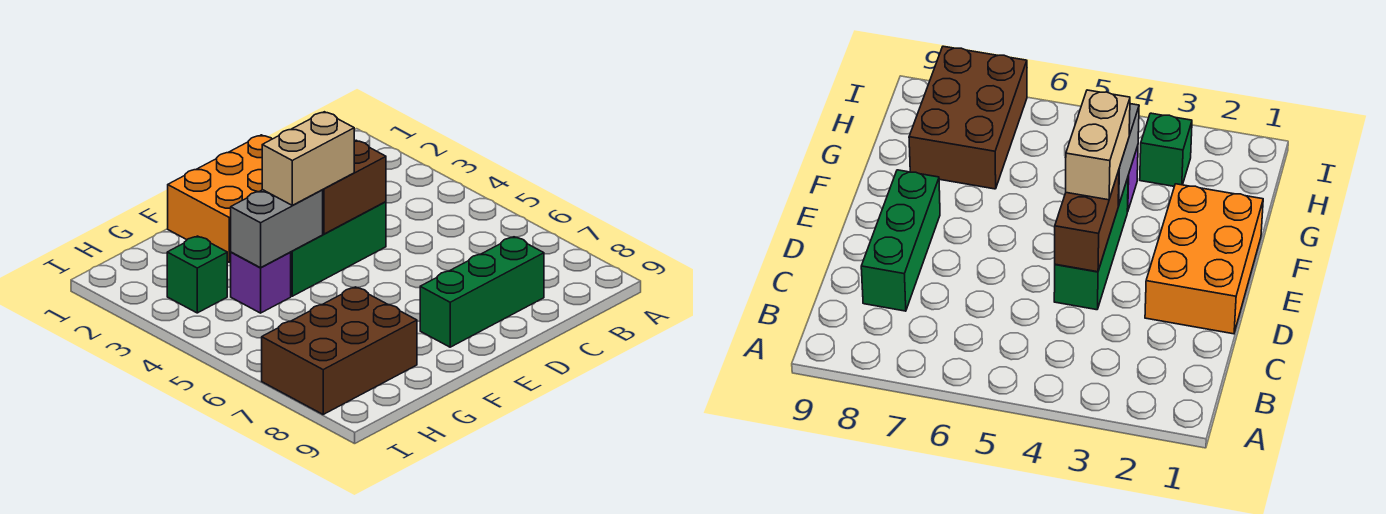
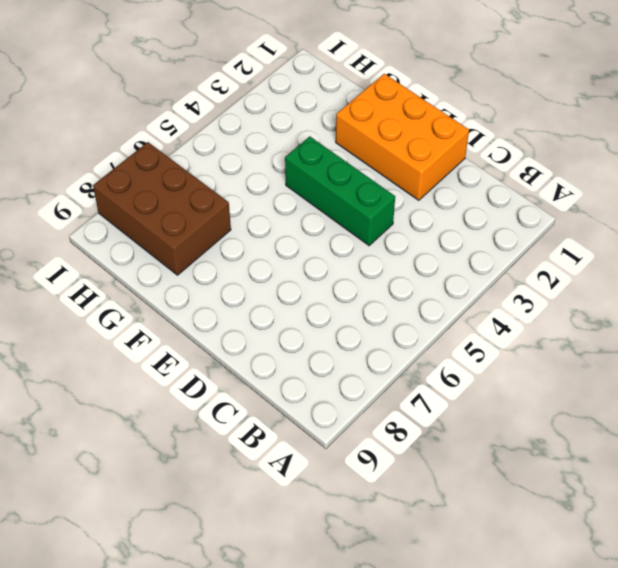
none -> green brick C8:E8 level 1
none -> purple brick G4 level 1

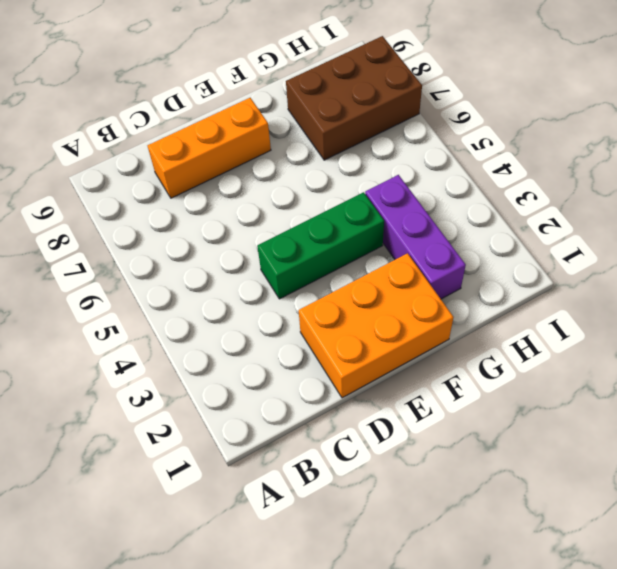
orange brick C8:E8 level 1 -> green brick C8:E8 level 1
purple brick G2:G4 level 1 -> purple brick G4 level 1
none -> green brick H3 level 1
none -> brown brick D4:E4 level 2

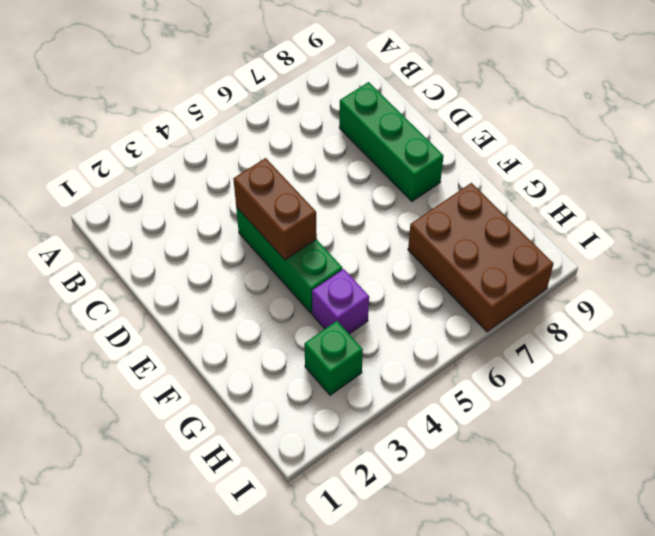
none -> orange brick D1:F2 level 1
none -> grey brick F4:G4 level 2

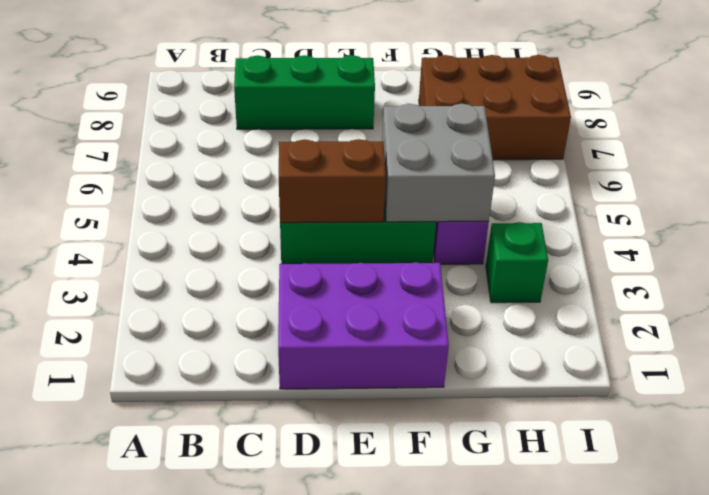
purple brick D1:F2 level 1 -> orange brick D1:F2 level 1
grey brick F4:G5 level 2 -> grey brick F4:G4 level 2
none -> tan brick E4:F4 level 3

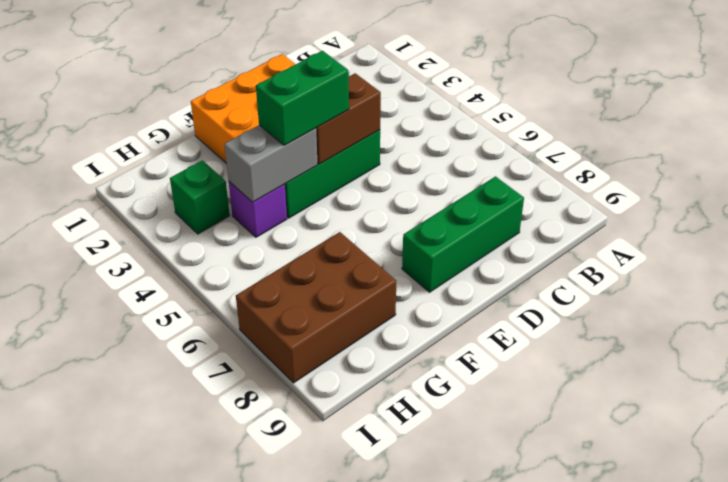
green brick E4:F4 level 3 -> tan brick E4:F4 level 3

